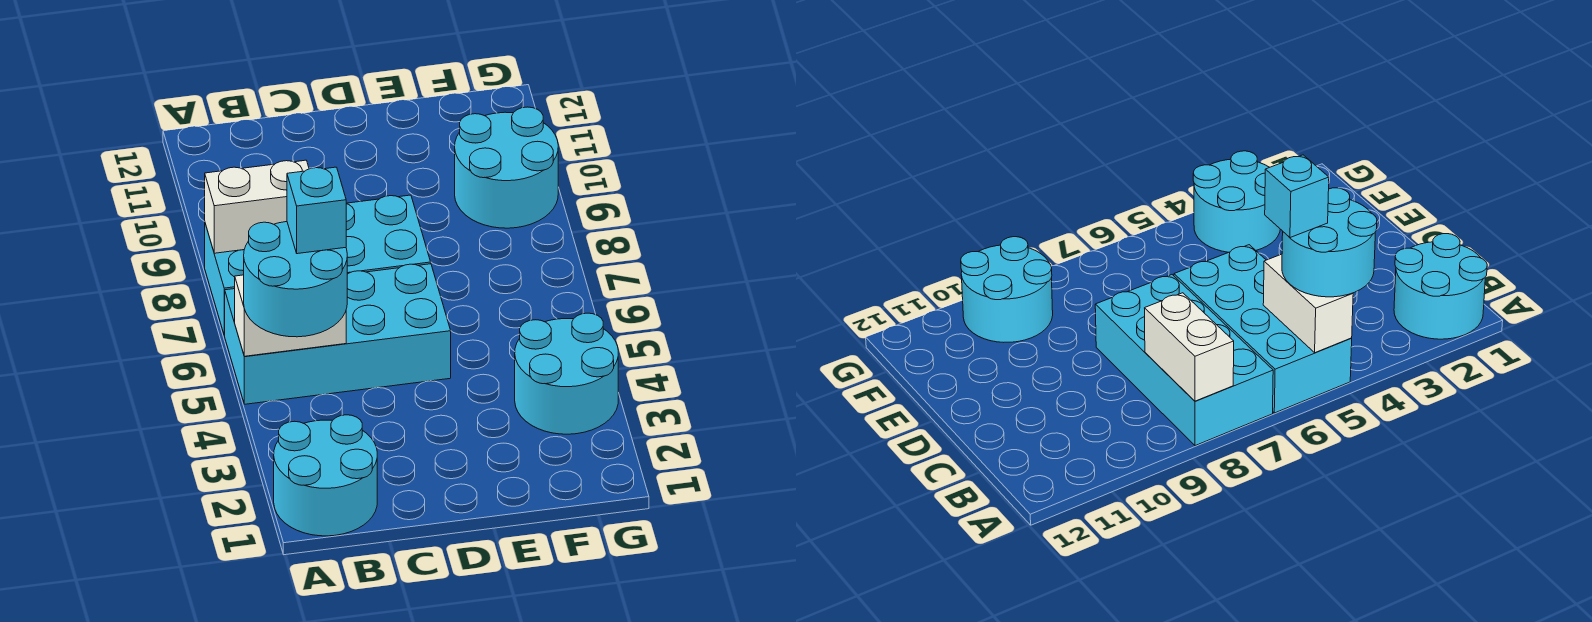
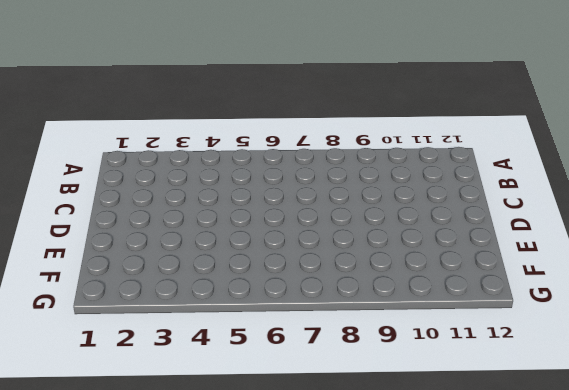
none -> cyan round brick A1:B2 level 1
none -> cyan brick A5:D6 level 1

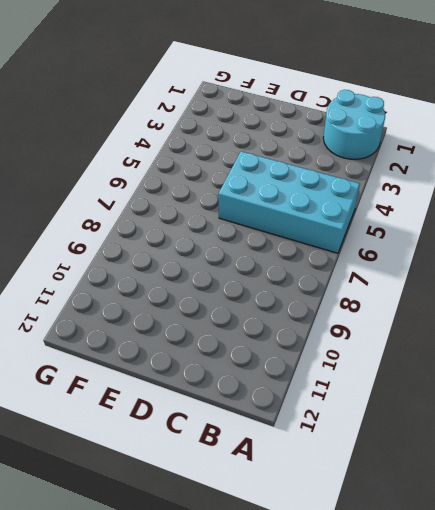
none -> cyan brick A7:D8 level 1
none -> cyan round brick F3:G4 level 1

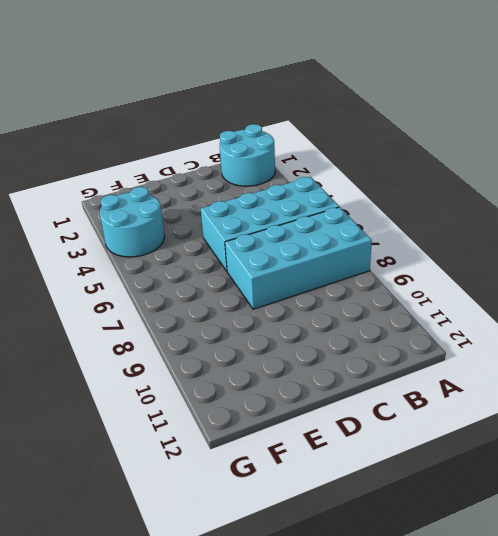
none -> cyan round brick F9:G10 level 1
none -> white brick A5:B5 level 2

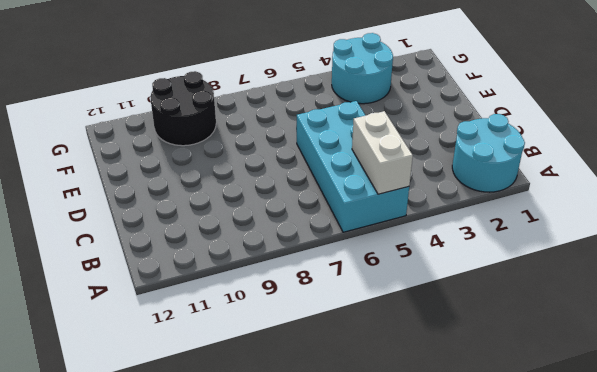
black round brick F9:G10 level 1 -> cyan round brick F9:G10 level 1
none -> cyan brick A7:D8 level 1
none -> white brick A8:B8 level 2

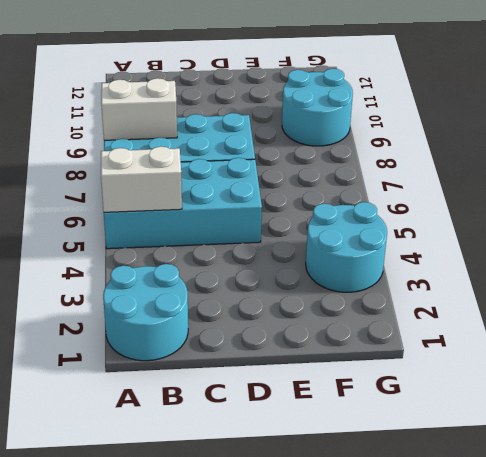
none -> cyan round brick A4:B5 level 3
none -> cyan brick B5 level 4

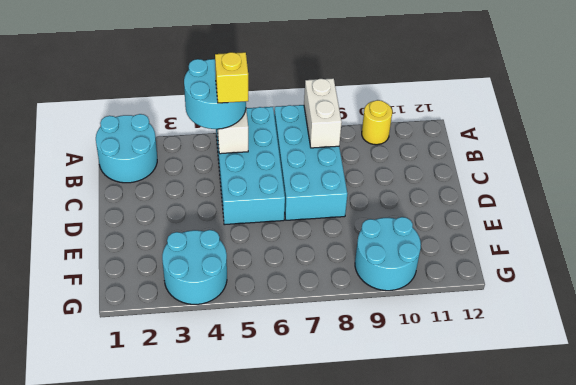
yellow round brick A10 level 1 -> none
yellow brick B5 level 4 -> cyan brick B5 level 4

